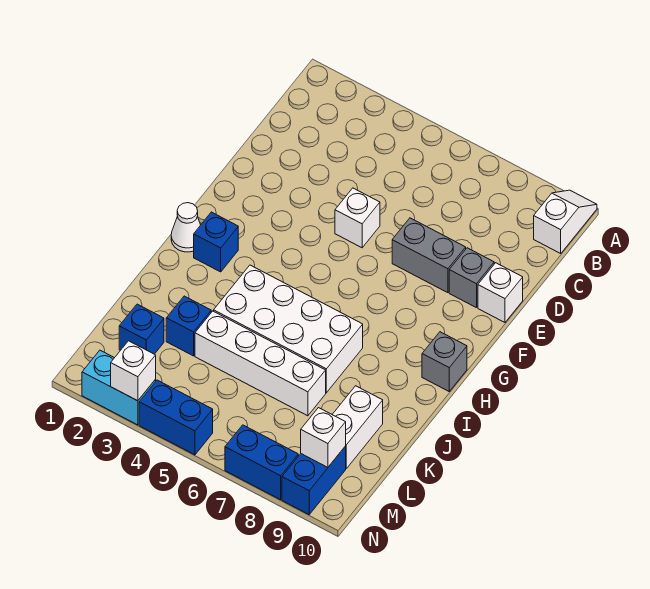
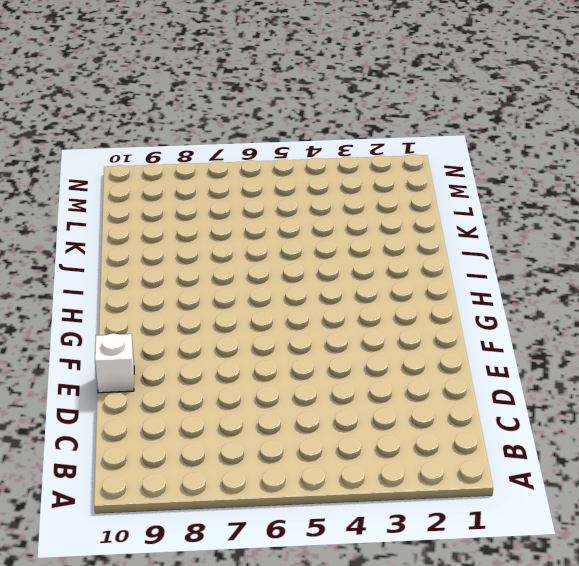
none -> white slope A10:B10 level 1 top B
none -> white brick E5 level 1
none -> grey brick E7:E8 level 1

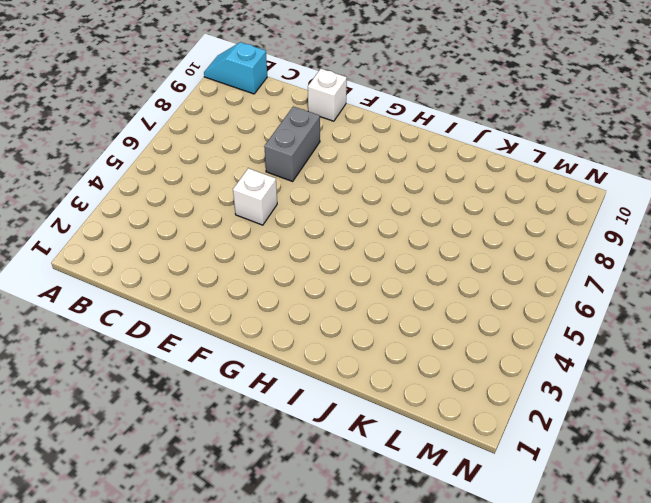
cyan slope A10:B10 level 1 top B -> white slope A10:B10 level 1 top B
none -> grey brick E9 level 1
none -> white cone H1 level 1
none -> blue brick H2 level 1

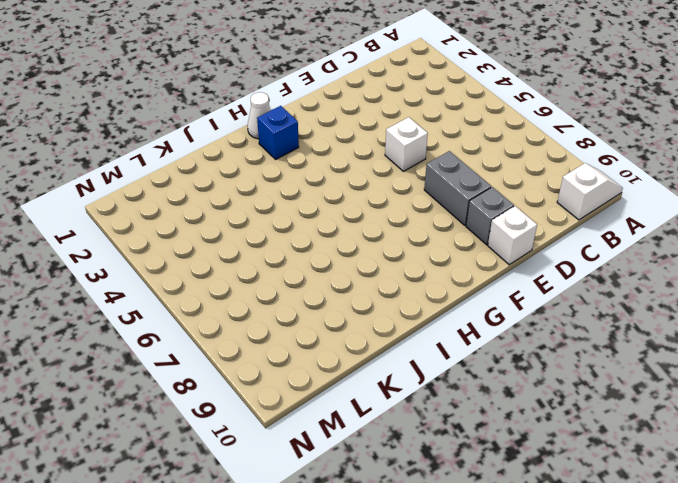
none -> grey brick H10 level 1
none -> white brick I4:J7 level 1
none -> blue brick K3 level 1

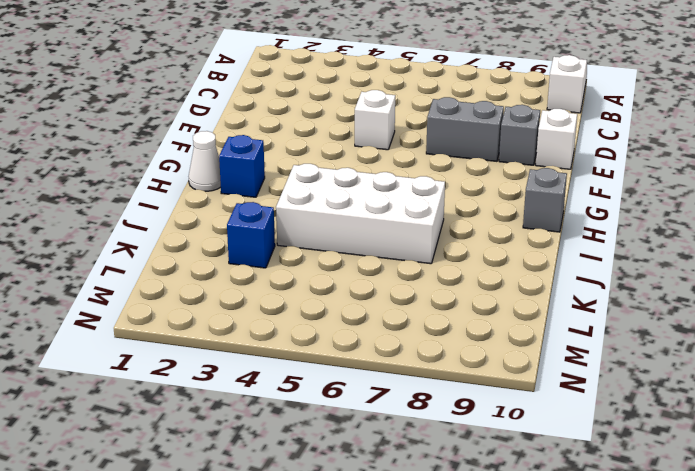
none -> white brick K4:K7 level 1
none -> white brick K9:L9 level 1
none -> blue brick L2 level 1

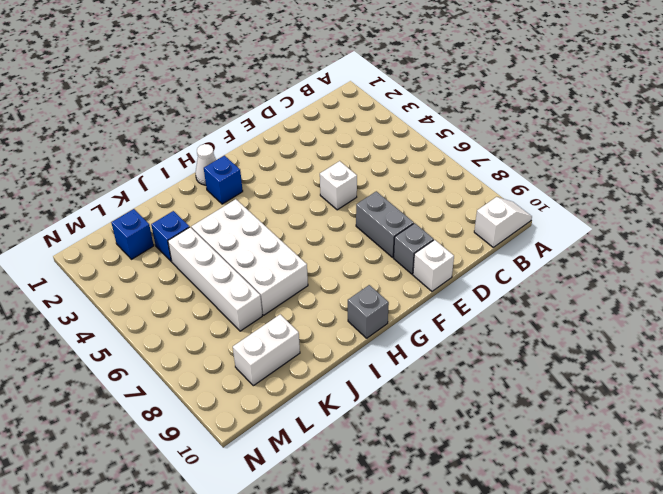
none -> blue brick M9:N9 level 1
none -> cyan brick N2:N3 level 1
none -> blue brick N4:N5 level 1

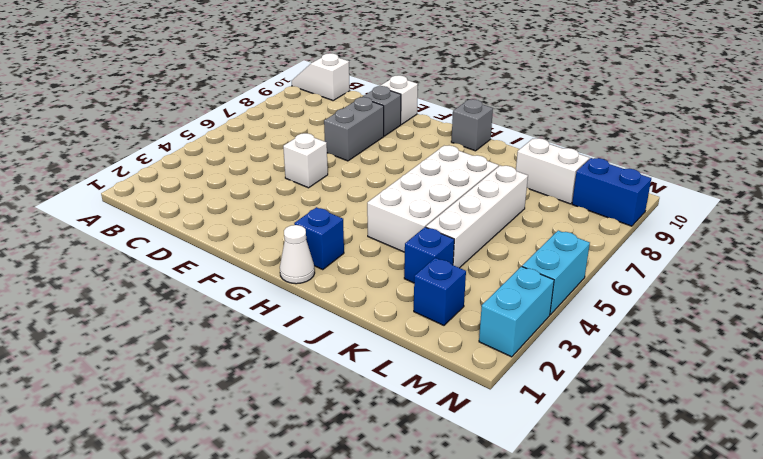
cyan brick N4:N5 level 1 -> blue brick N4:N5 level 1
none -> blue brick N7:N8 level 1
none -> white brick M9 level 2
none -> white brick N3 level 2

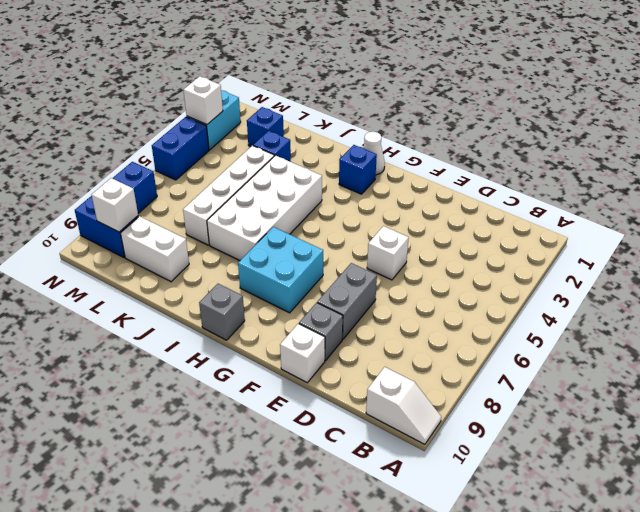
cyan brick G7:H8 level 1 -> none

